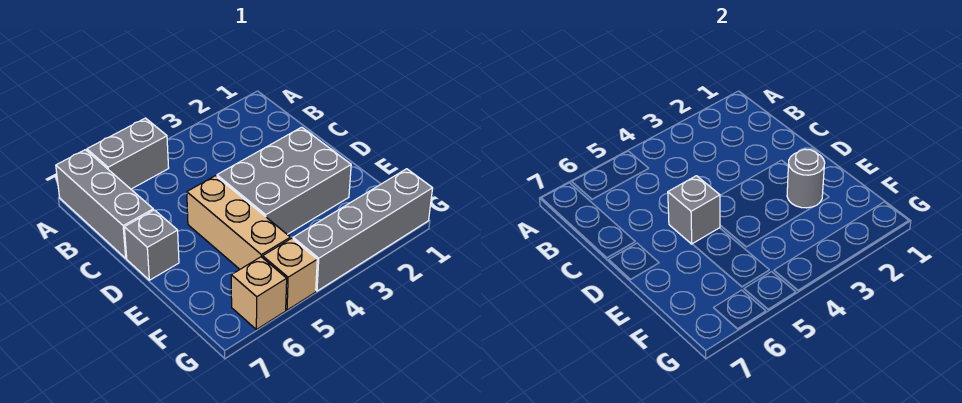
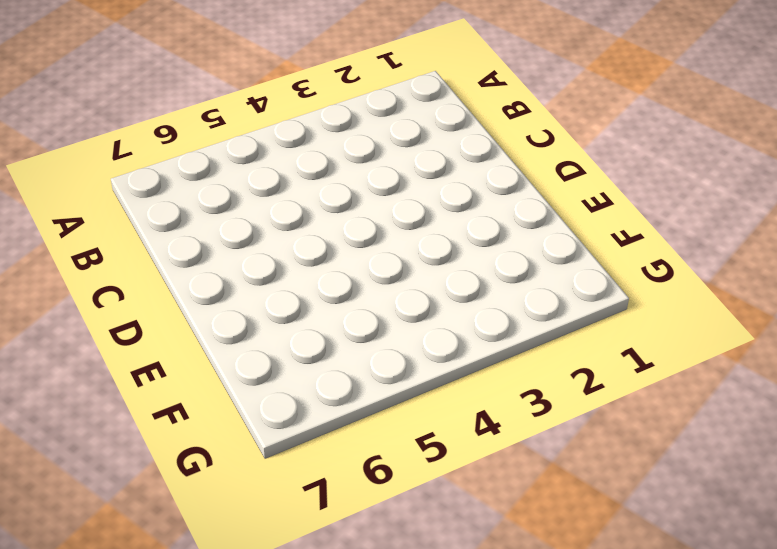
none -> grey brick A5:A6 level 1
none -> grey brick A7:C7 level 1

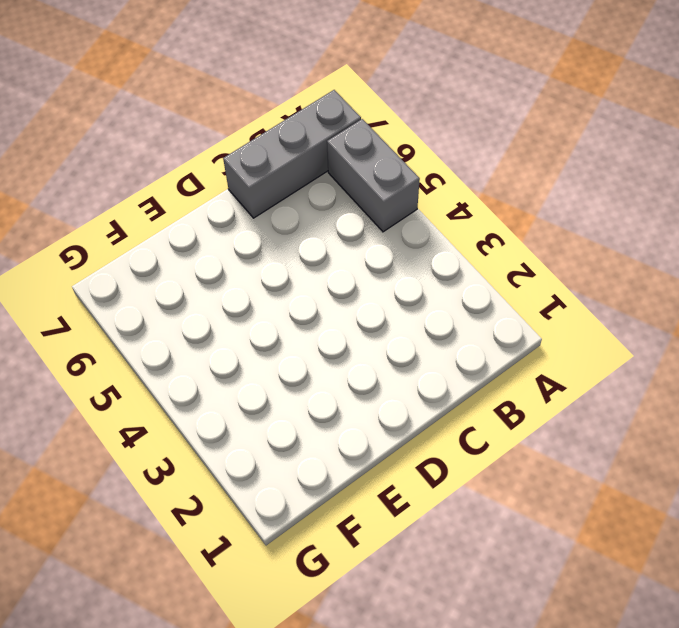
none -> grey brick D2:E4 level 1
none -> tan brick D5:F5 level 1

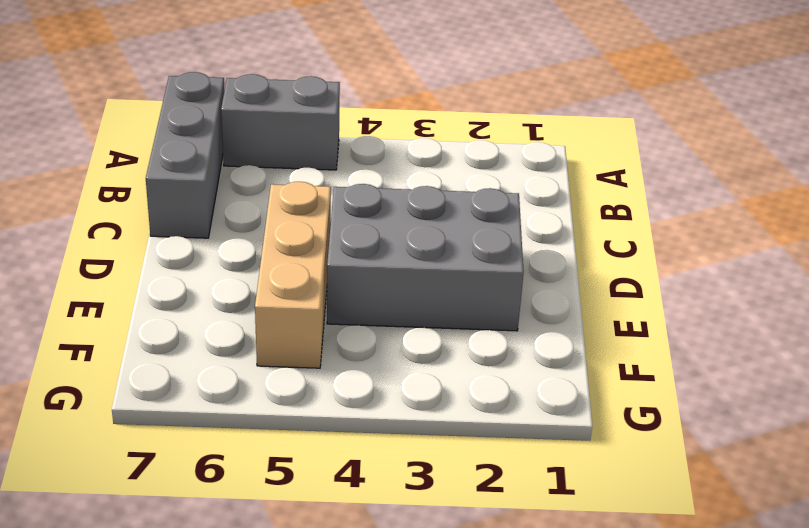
none -> grey brick D7 level 1
none -> grey brick G1:G4 level 1

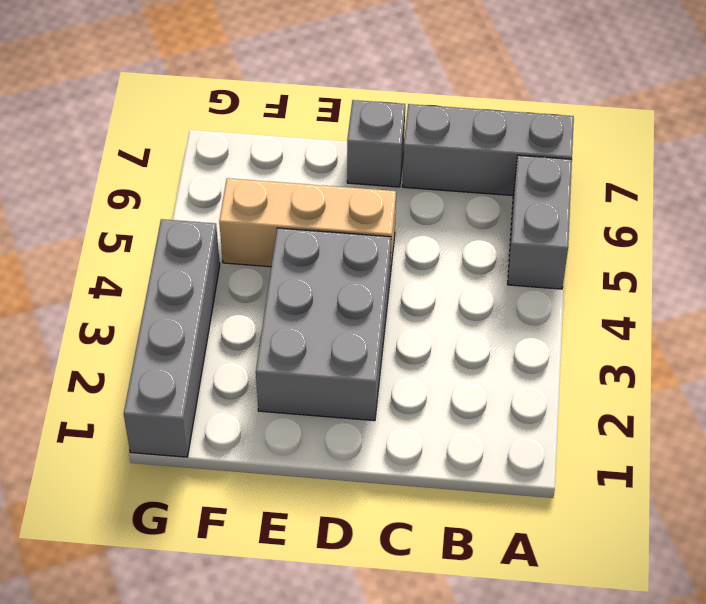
none -> tan brick G5 level 1
none -> tan brick G6 level 1

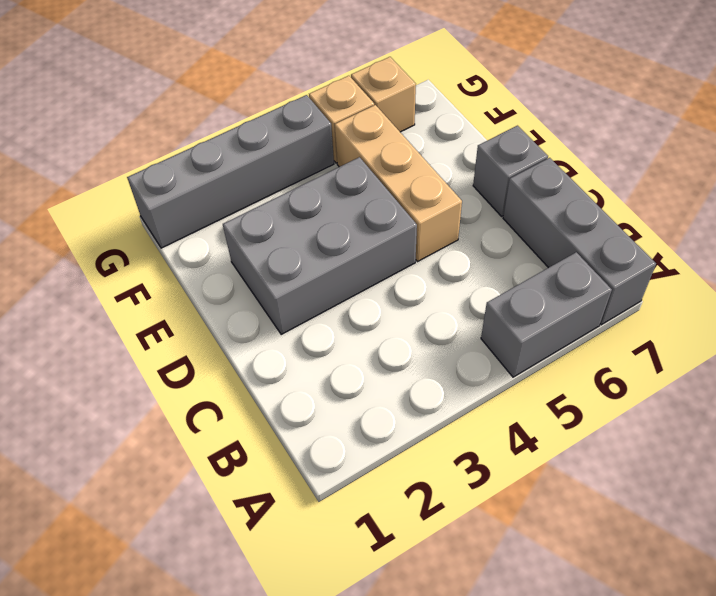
none -> grey brick D5 level 2
none -> grey round brick E2 level 2

